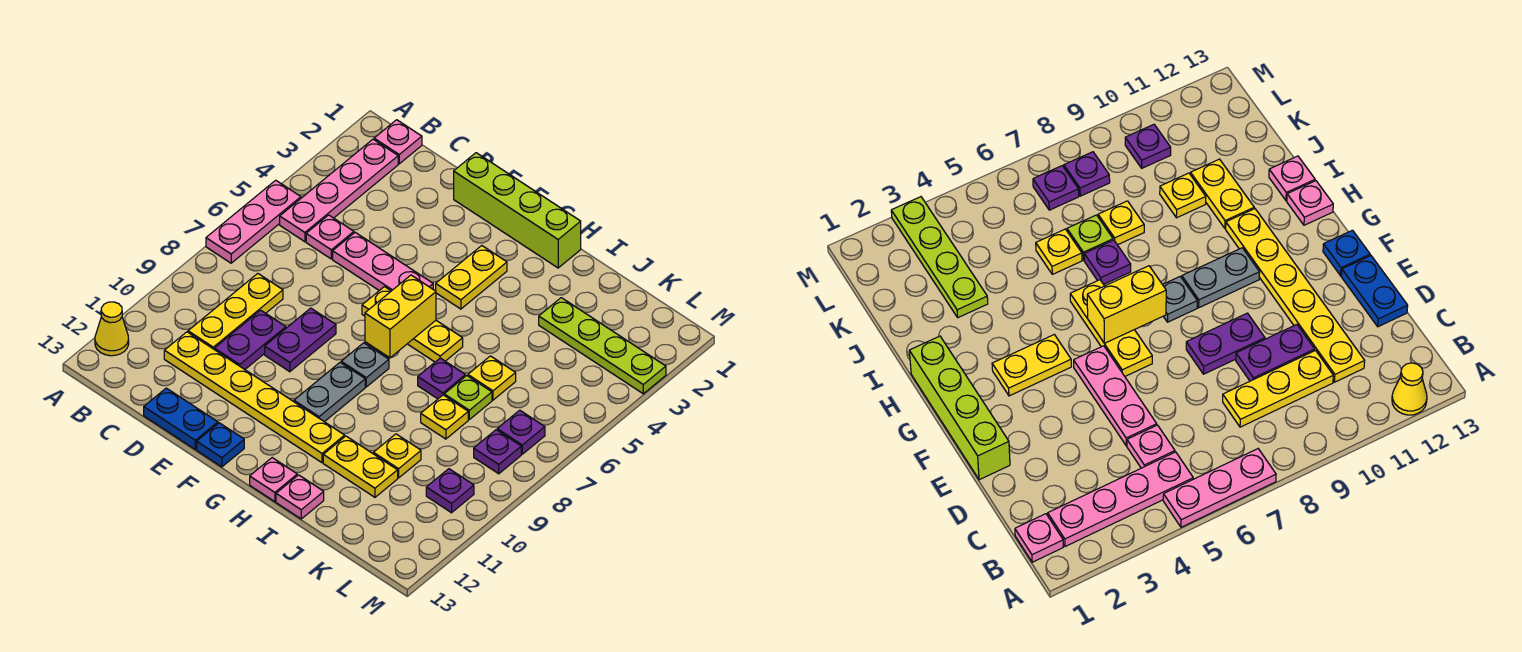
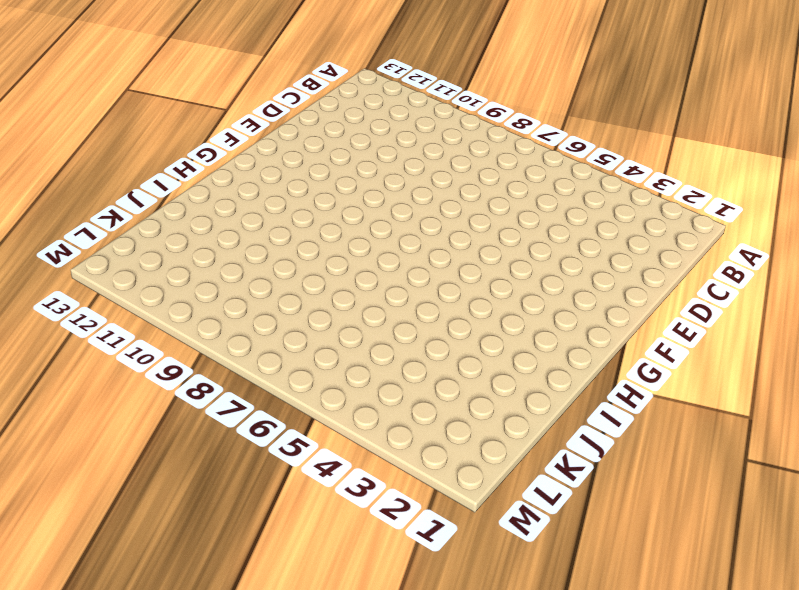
none -> pink plate A5:A7 level 1
none -> yellow cone A12 level 1
none -> pink plate B1 level 1
none -> pink plate B2:B5 level 1

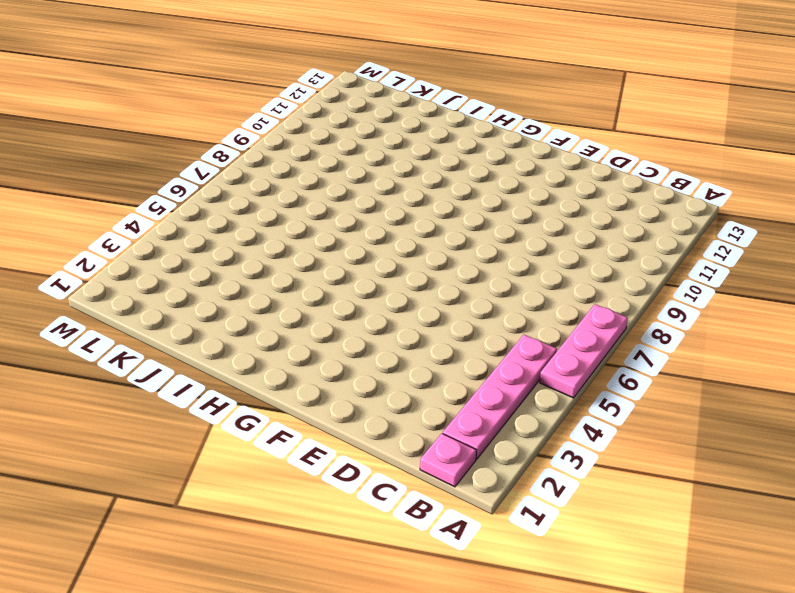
none -> yellow cone A12 level 1
none -> pink plate C5 level 1
none -> yellow plate C8:C10 level 1
none -> yellow plate C11:H11 level 1

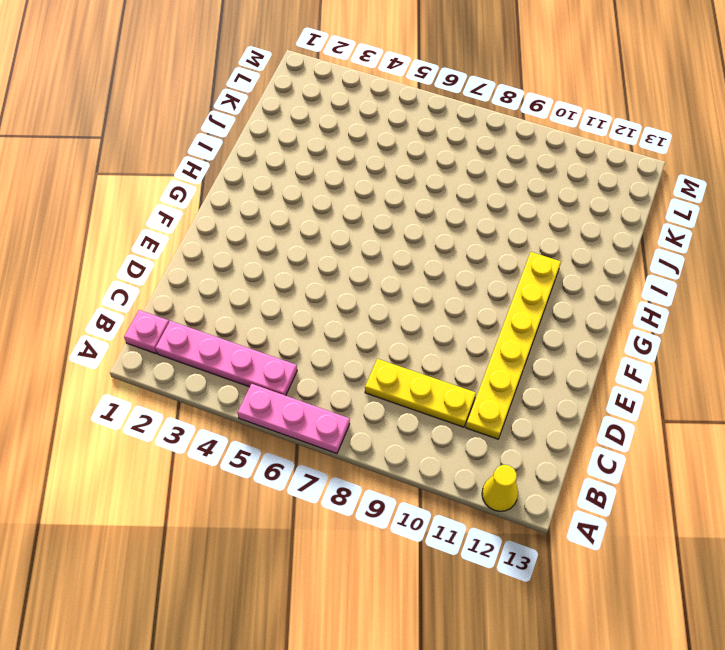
none -> pink plate C5 level 1
none -> pink plate D5:F5 level 1
none -> purple plate D9:D10 level 1
none -> blue plate D13:E13 level 1

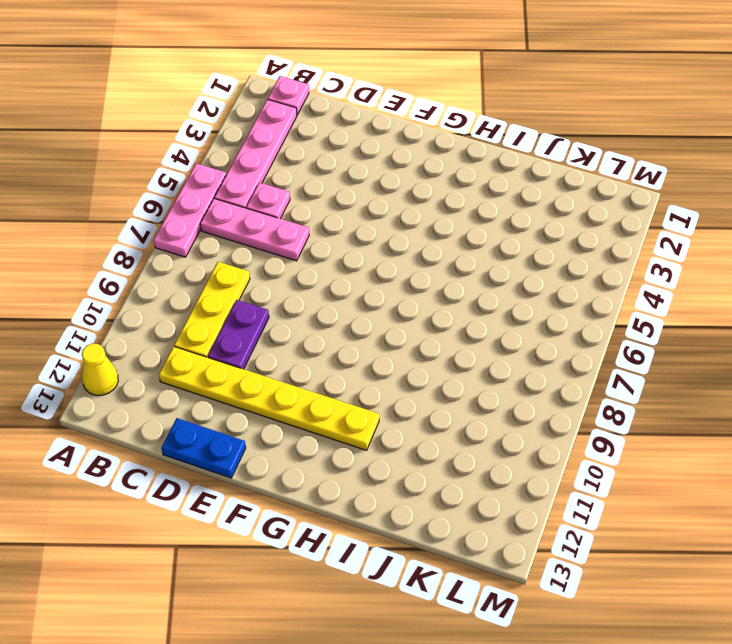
pink plate B6:D6 level 1 -> pink plate D5:F5 level 1
none -> lime brick E1:H1 level 1
none -> purple plate E8:E9 level 1
none -> yellow plate F6:H6 level 1
none -> blue plate F13 level 1

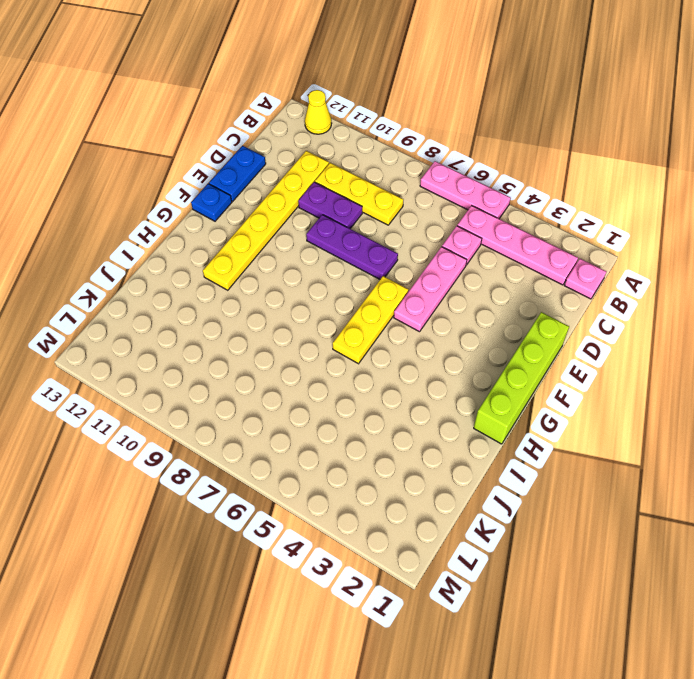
purple plate E7:E9 level 1 -> purple plate E8:E9 level 1
none -> yellow plate G3:G4 level 1
none -> grey plate G8 level 1
none -> grey plate G9:G10 level 1
none -> pink plate H13 level 1

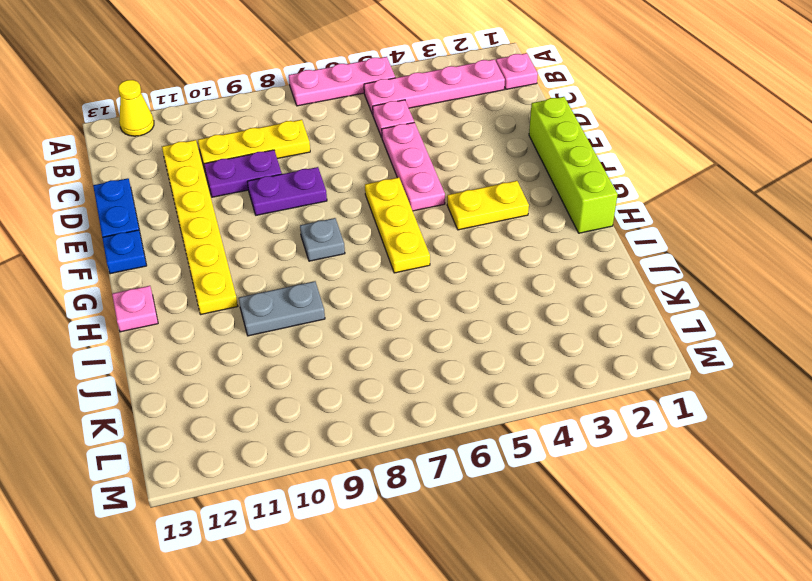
grey plate I9:I10 level 1 -> grey plate G9:G10 level 1
none -> purple plate I7 level 1
none -> yellow plate I11:J11 level 1
none -> pink plate I13 level 1
none -> lime plate J3:M3 level 1

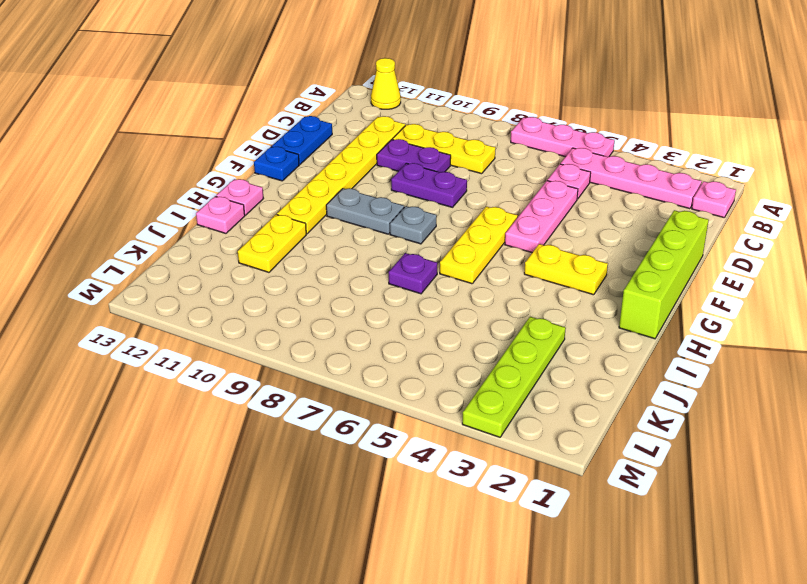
none -> yellow plate J6 level 1
none -> lime plate J7 level 1
none -> yellow plate J8 level 1
none -> yellow plate J10 level 1

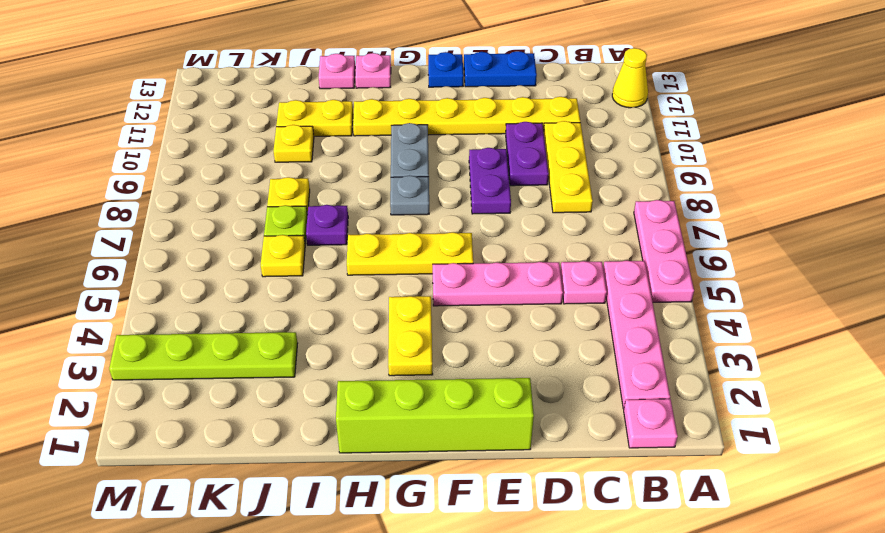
none -> purple plate L7 level 1
none -> purple plate L8 level 1
none -> purple plate L10 level 1
none -> yellow brick G6:G7 level 2

